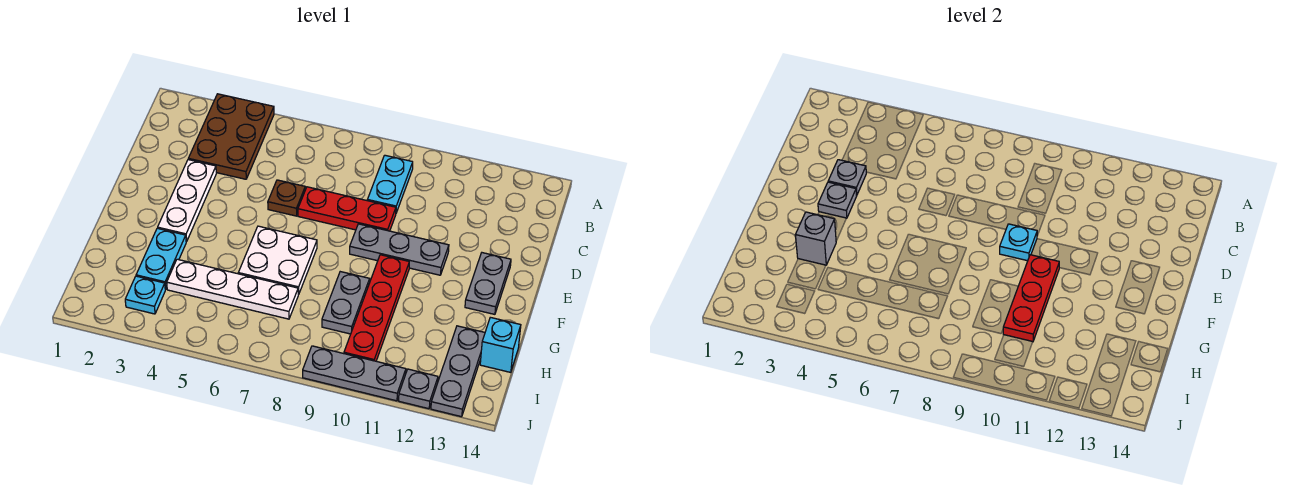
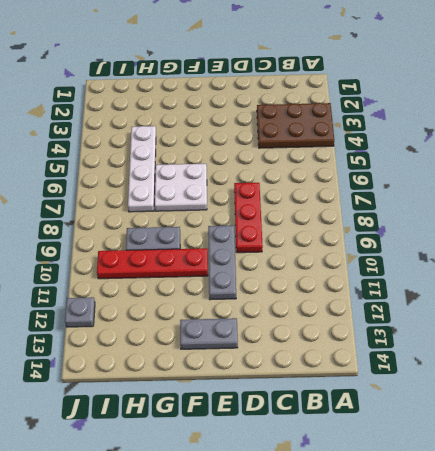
none -> cyan plate B9:C9 level 1
none -> white plate D3:F3 level 1
none -> brown plate D6 level 1

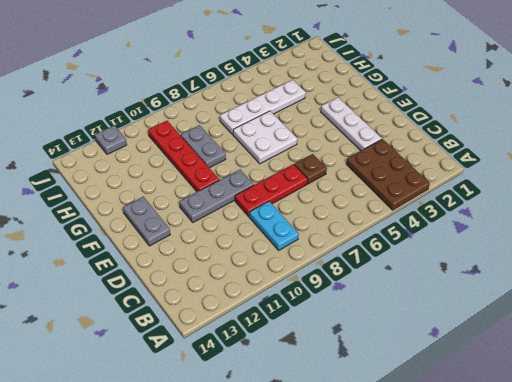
none -> cyan plate G3:H3 level 1
none -> grey plate H13:J13 level 1
none -> cyan brick H14 level 1

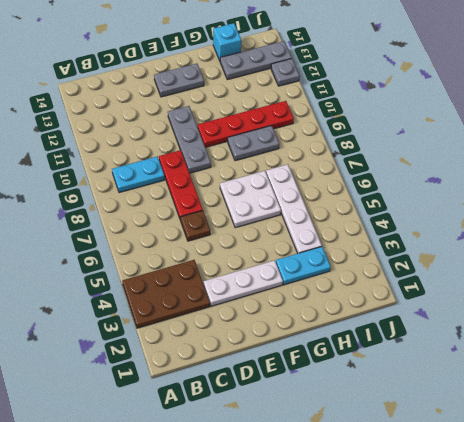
none -> cyan plate I3 level 1
none -> grey plate J9:J11 level 1
none -> grey plate D3 level 2

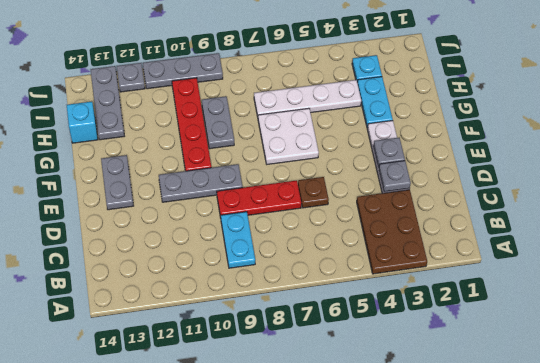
none -> cyan plate E9 level 2
none -> red plate F10:H10 level 2
none -> grey brick G3 level 2

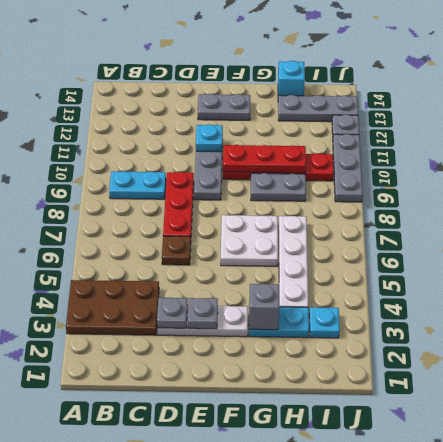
cyan plate E11 level 2 -> cyan plate E9 level 2

